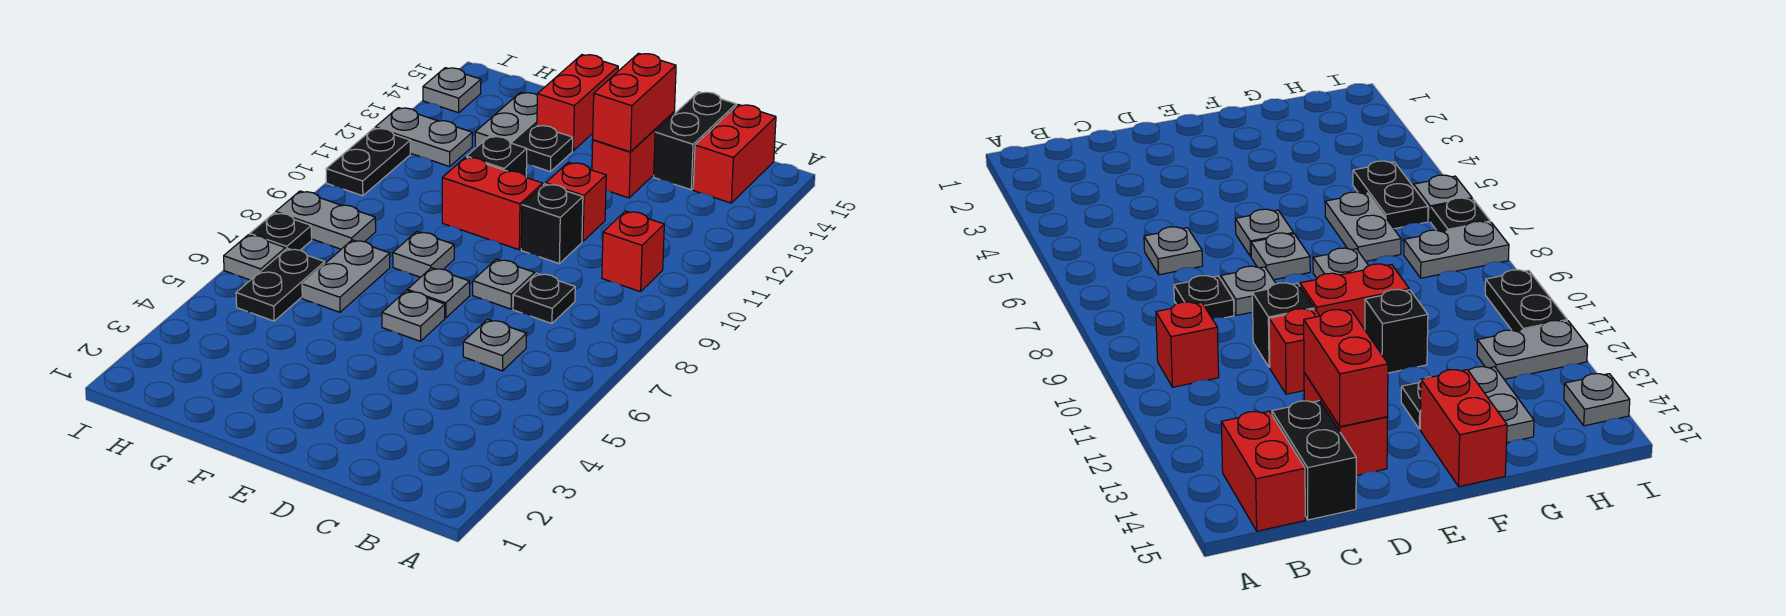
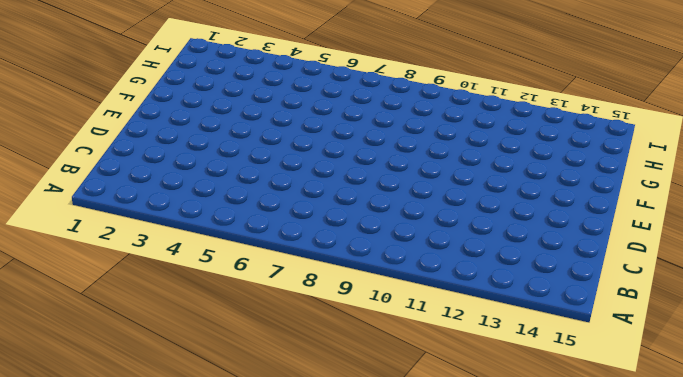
none -> red brick B10 level 1
none -> red brick B14:B15 level 1
none -> grey plate C6 level 1

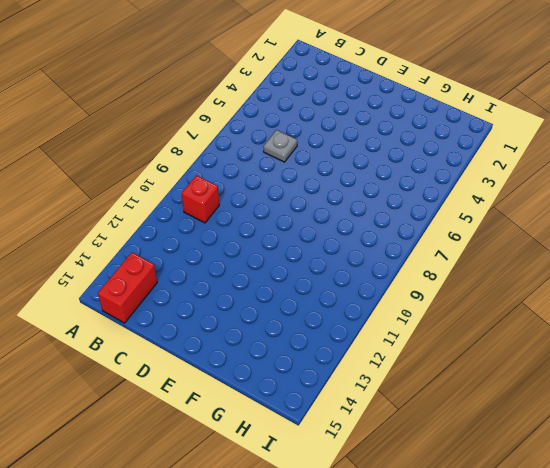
none -> black plate C8 level 1
none -> black brick C14:C15 level 1
none -> grey plate D8 level 1

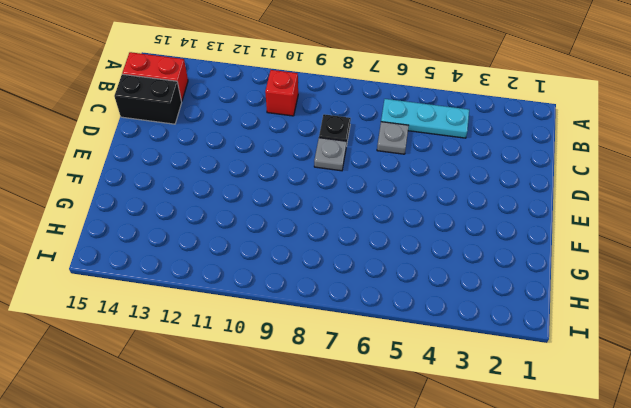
cyan plate B4:B6 level 1 -> none
none -> black brick D10 level 1
none -> red brick D11 level 1
none -> red brick D13:D14 level 1

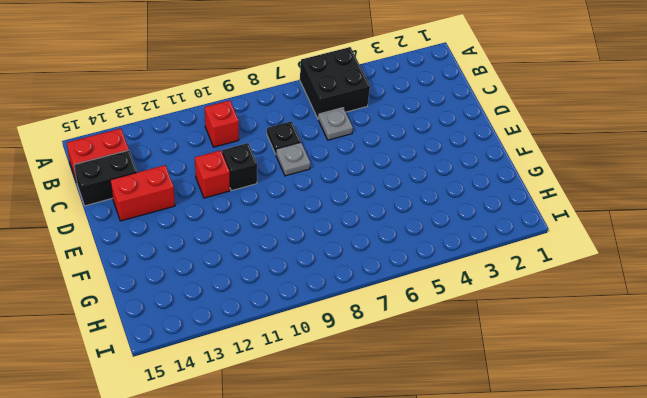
black brick A5:B6 level 1 -> none
none -> grey plate E6 level 1
none -> grey plate E7 level 1
none -> red brick E10:F10 level 1

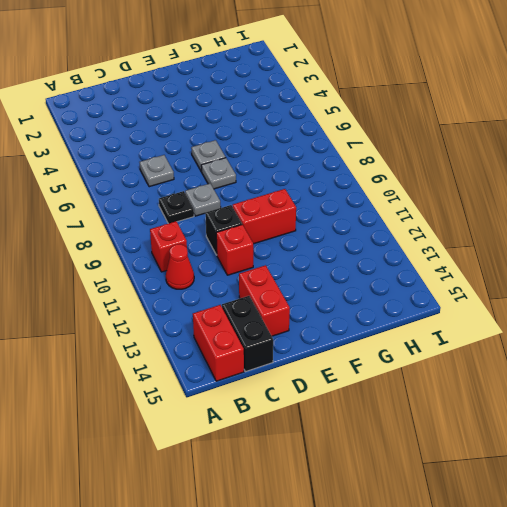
red cone B11 level 1 -> none
none -> grey plate F8 level 1
none -> black brick F11 level 1
none -> black plate F13 level 1

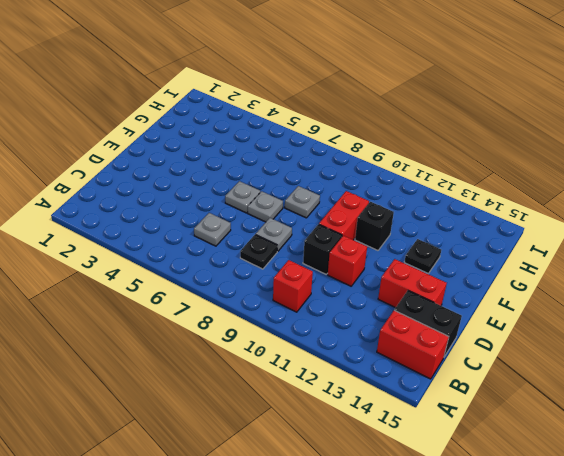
none -> red brick F14:F15 level 1
none -> grey plate G6:G7 level 1
none -> grey plate G13:G14 level 1

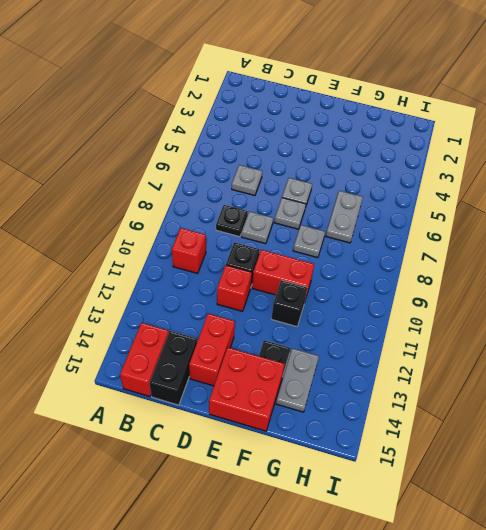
red brick E14:F15 level 1 -> red brick F14:F15 level 1
none -> black plate H5:H6 level 1
none -> grey plate H8:I8 level 1
none -> grey plate H12:I12 level 1

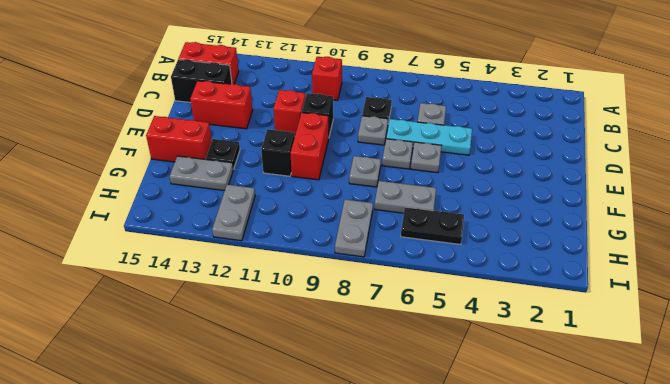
cyan plate D5:D7 level 1 -> none
none -> grey plate I6 level 1
none -> black plate I7 level 1
none -> black plate I10:I11 level 1

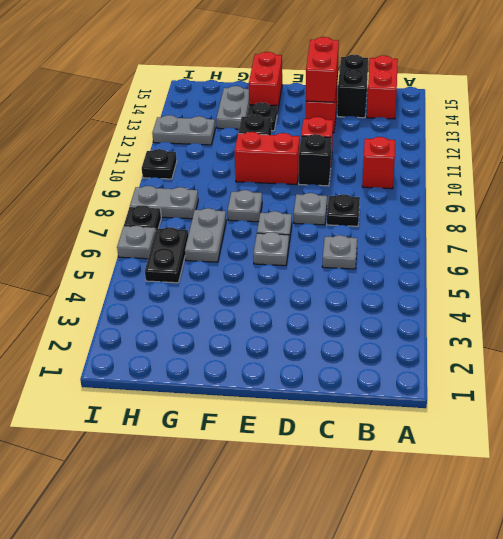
black plate I10 level 1 -> black plate I10:I11 level 1
none -> grey plate I14 level 1

